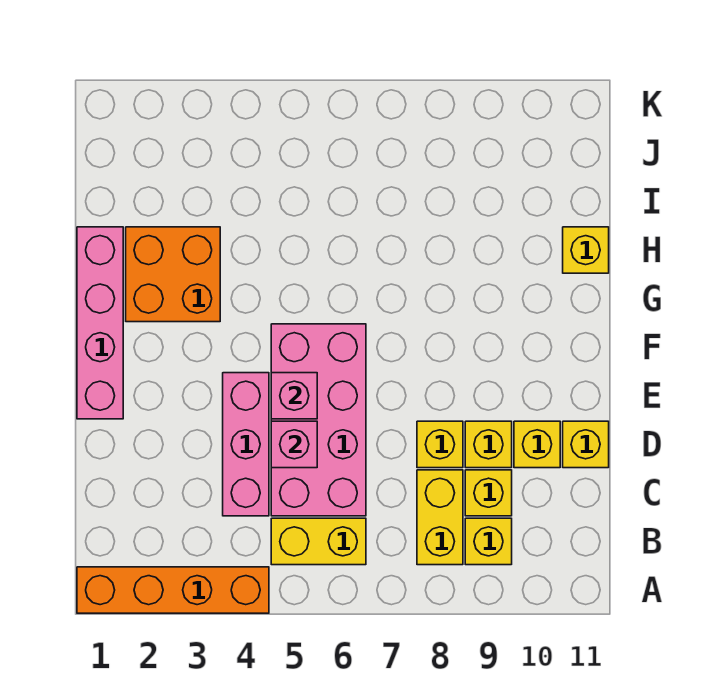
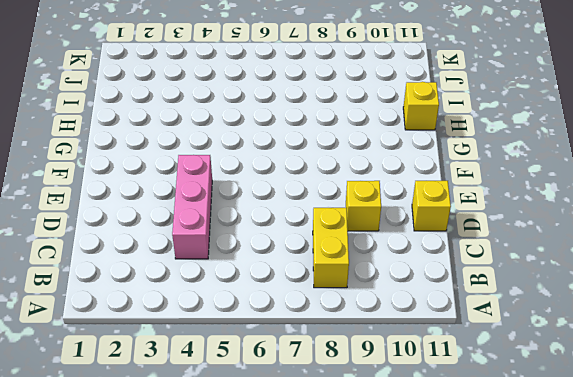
none -> orange brick A1:A4 level 1
none -> yellow brick B5:B6 level 1
none -> yellow brick B9 level 1

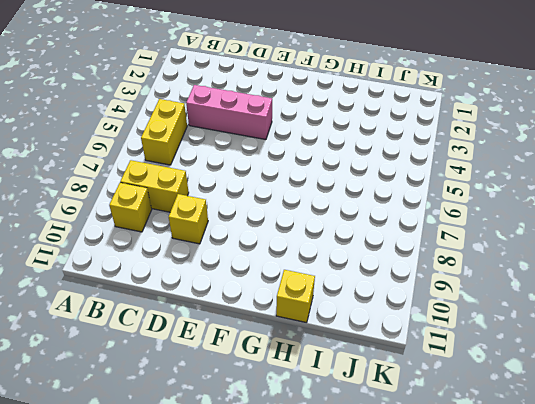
none -> orange brick A1:A4 level 1
none -> pink brick C5:F6 level 1
none -> yellow brick C9 level 1

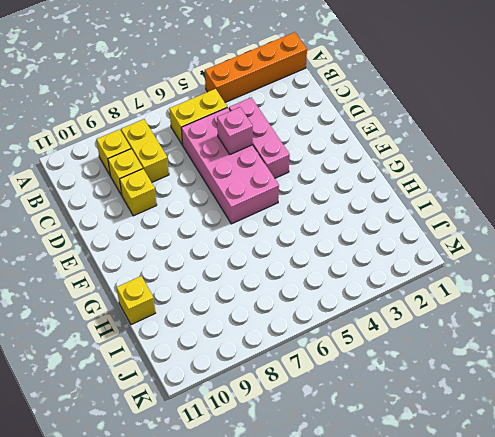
none -> yellow brick D8 level 1
none -> yellow brick D10 level 1
none -> yellow brick D11 level 1

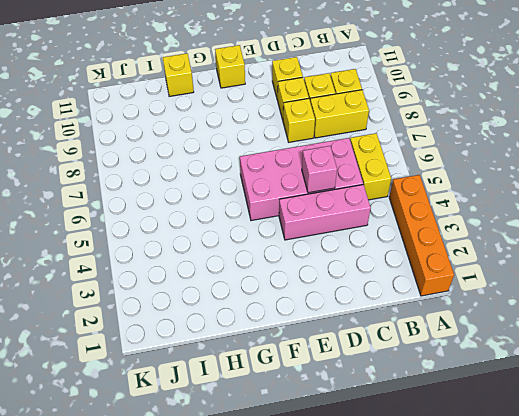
yellow brick F11 level 1 -> yellow brick D11 level 1
none -> pink brick E1:H1 level 1
none -> orange brick G2:H3 level 1
none -> pink brick E5 level 2

